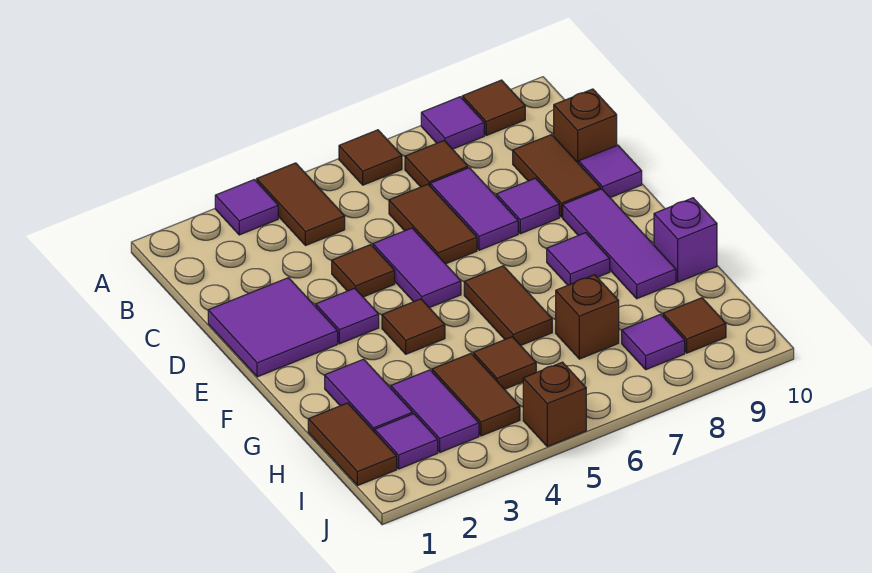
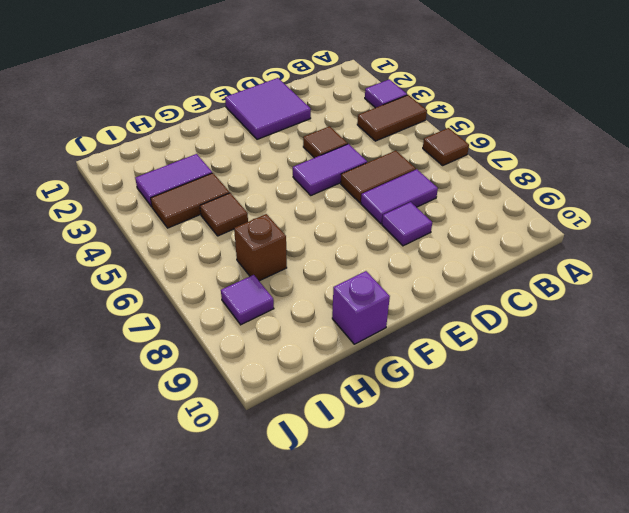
none -> purple tile A8 level 1
none -> brown tile A9 level 1
none -> brown tile B7 level 1
none -> brown tile C9:D9 level 1

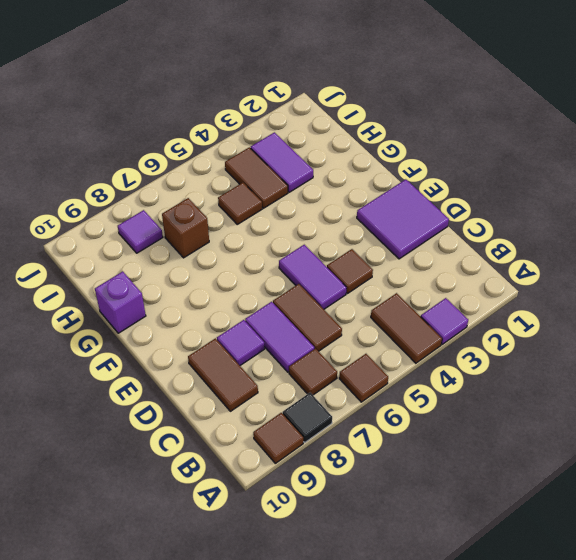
black tile A8 level 1 -> purple tile A8 level 1
none -> brown brick C10 level 1
none -> purple tile D10 level 1
none -> purple tile E3 level 1
none -> purple tile E9:G9 level 1

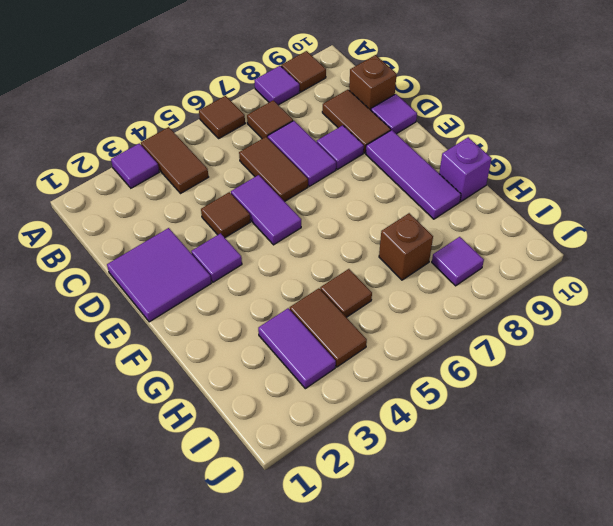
none -> brown tile F4 level 1
none -> brown tile F6:G6 level 1
none -> purple tile F8 level 1
none -> purple tile G2:H2 level 1

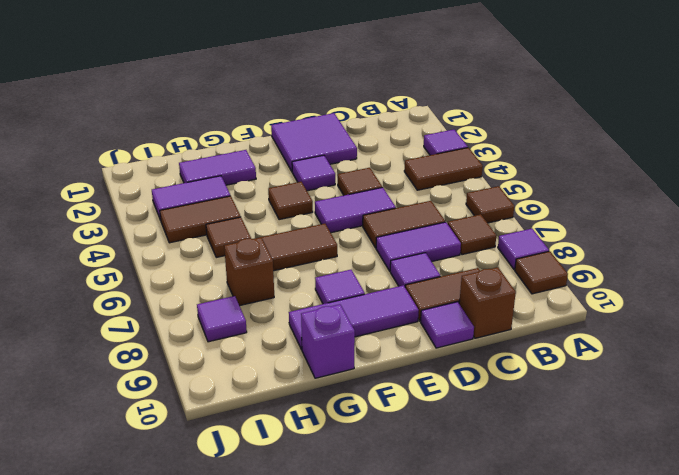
none -> brown tile H1:I1 level 1
none -> purple tile I2 level 1
none -> brown tile I9 level 1
none -> brown brick J5 level 1

